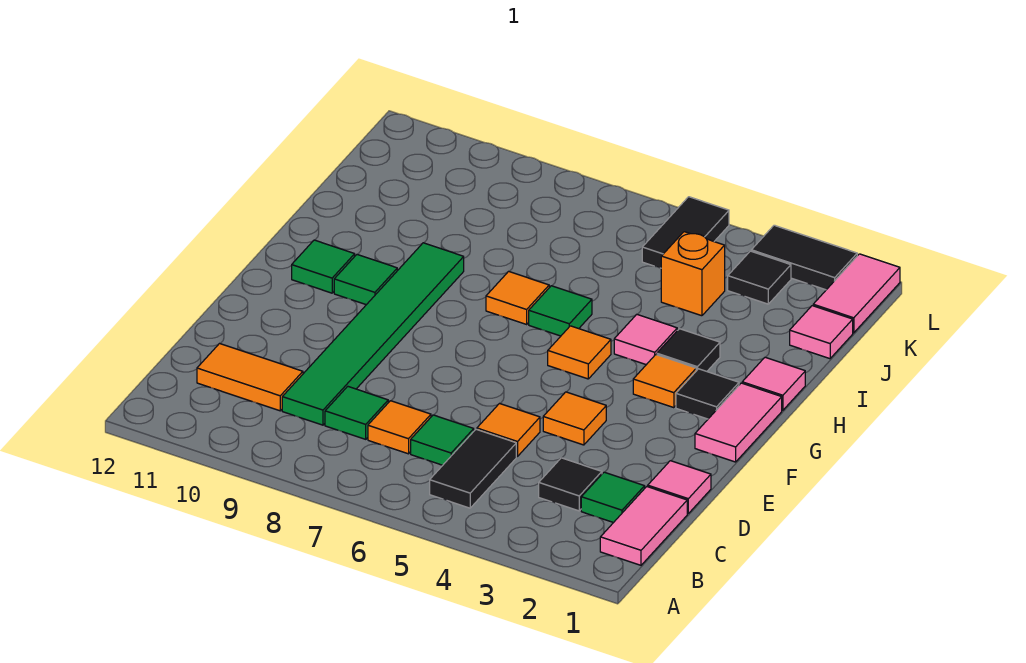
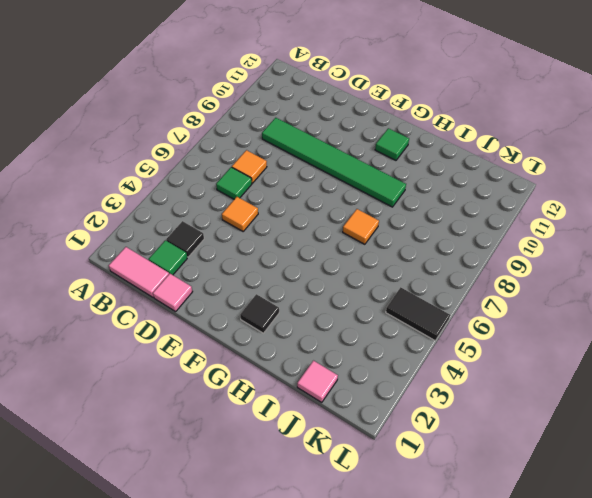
none -> black tile B5:C5 level 1
none -> green tile C8 level 1
none -> orange tile C10:C11 level 1

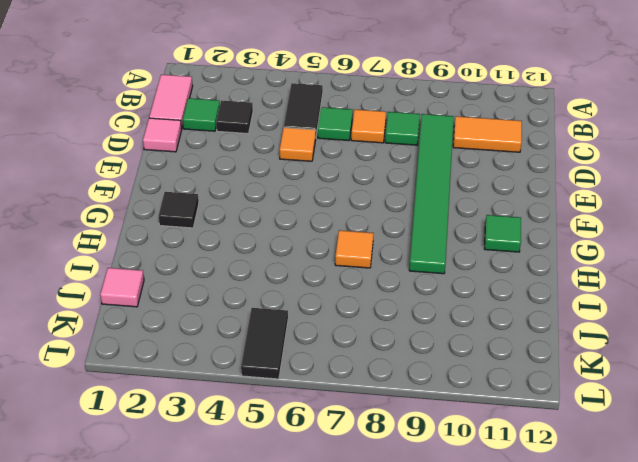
none -> orange tile E4 level 1
none -> pink tile F1:G1 level 1
none -> orange tile G3 level 1

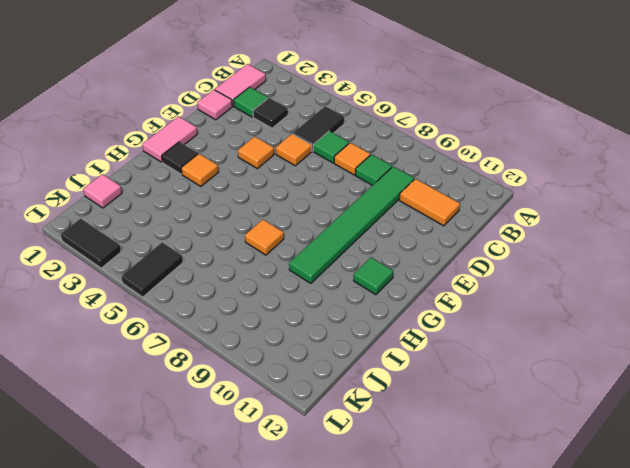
none -> orange tile G5 level 1
none -> green tile G10 level 1
none -> pink tile H1 level 1

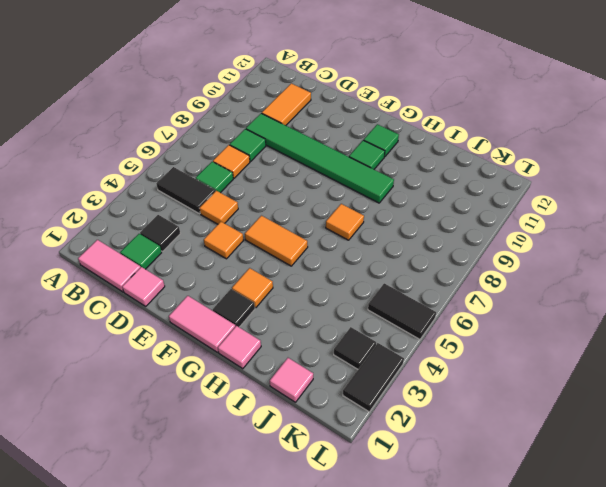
orange tile F5:G5 level 1 -> orange tile G5 level 1
none -> black tile H3 level 1
none -> pink tile H4 level 1
none -> green tile H6 level 1

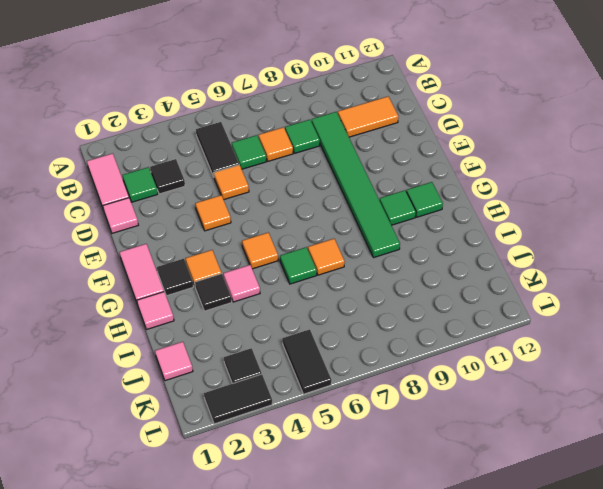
none -> orange brick J4 level 1
none -> pink tile K1:L1 level 1

